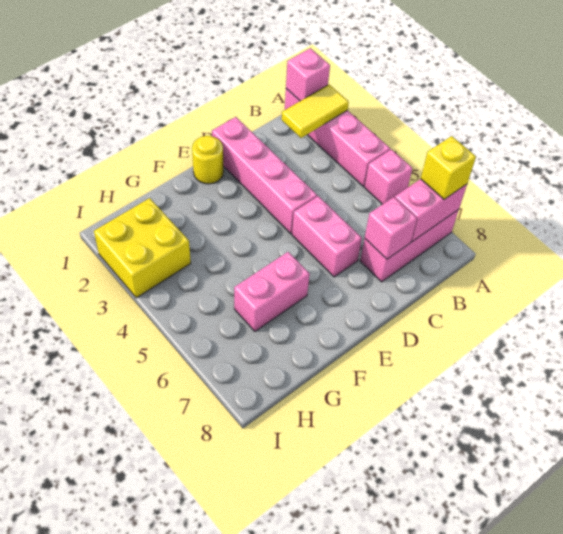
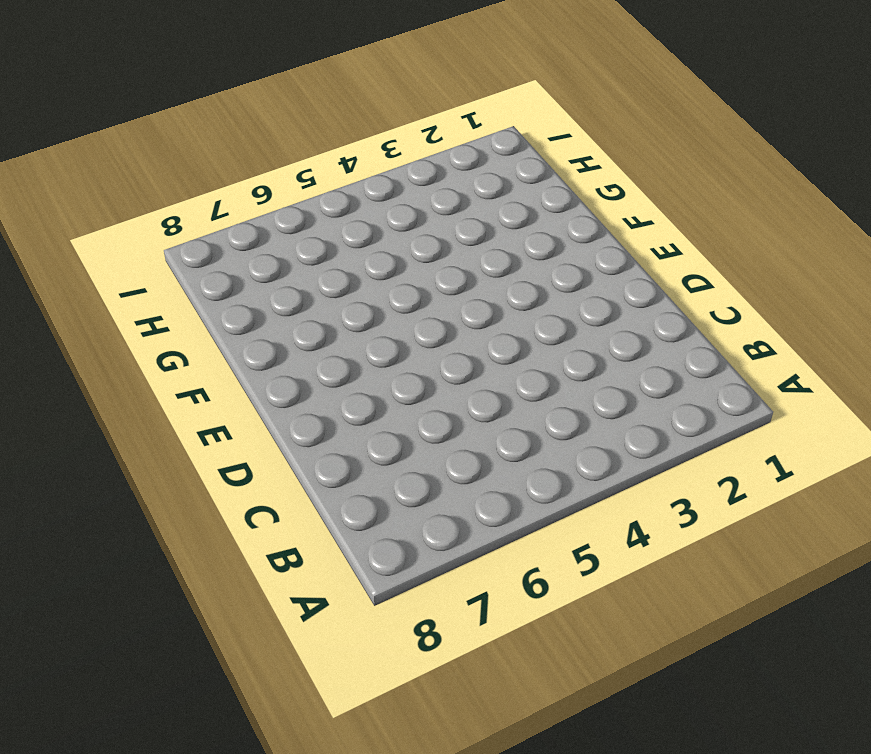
none -> pink brick A1:A4 level 1
none -> pink brick A5 level 1
none -> pink brick A7:C7 level 1

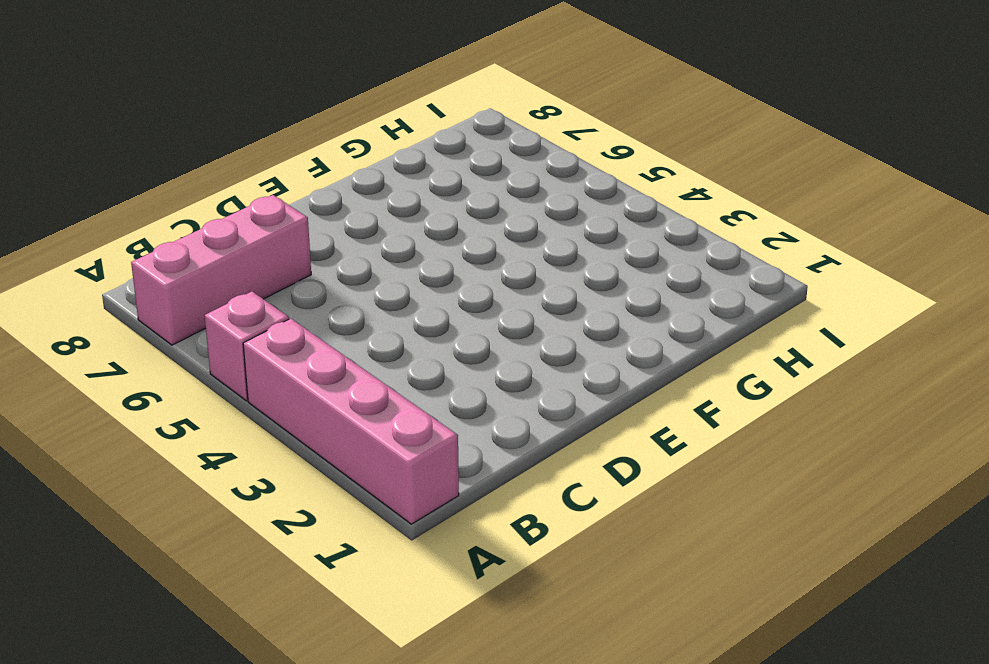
none -> pink brick D1:D4 level 1
none -> pink brick D5:D6 level 1
none -> yellow round brick E1 level 1

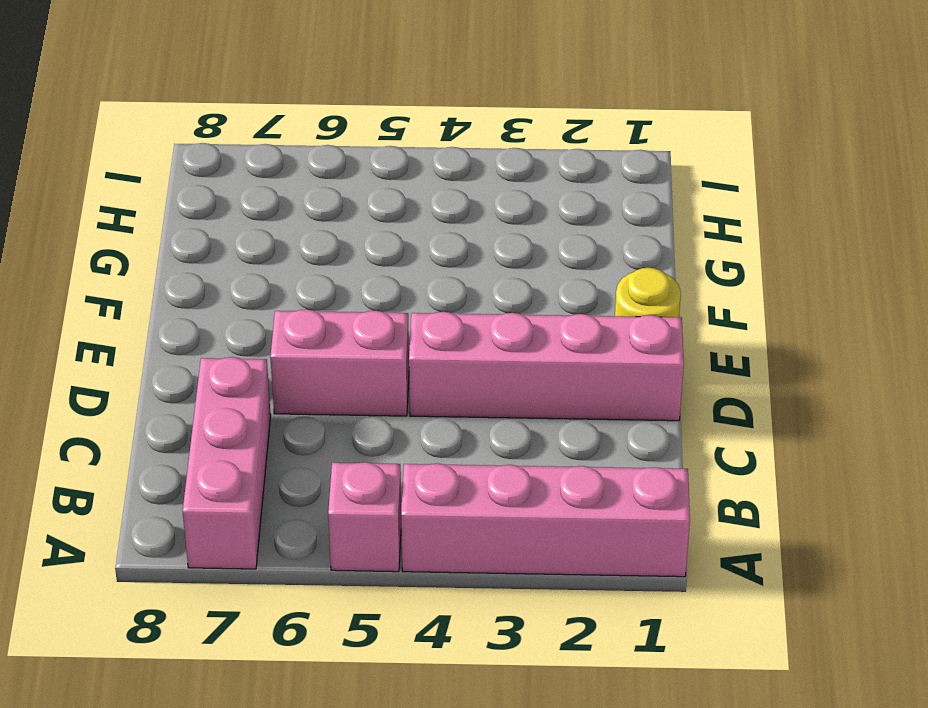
none -> pink brick F6:G6 level 1
none -> yellow brick H2:I3 level 1
none -> pink brick A1 level 2

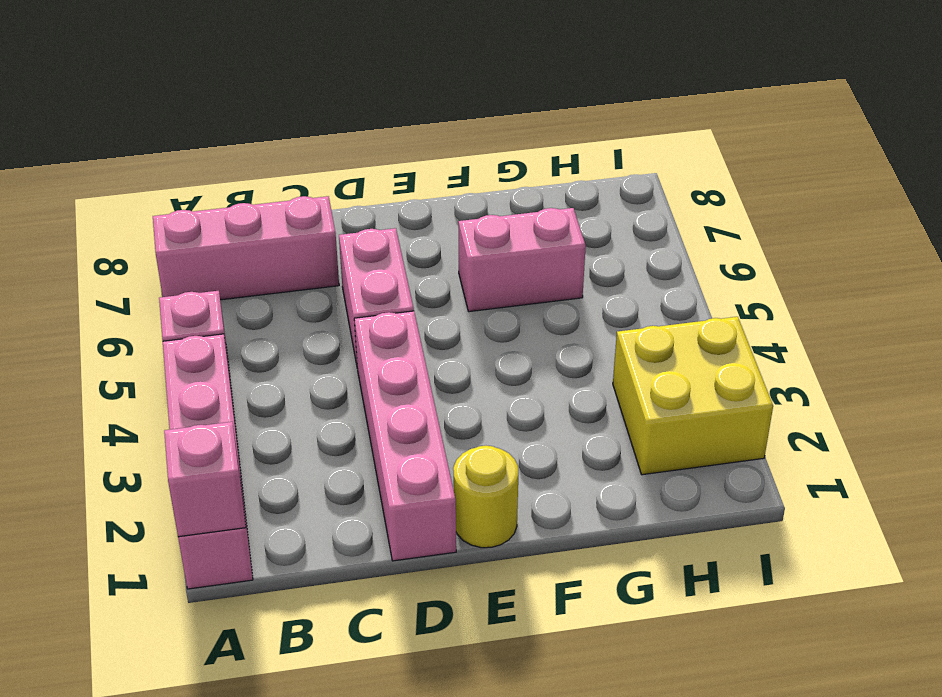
none -> yellow tile A2:B2 level 2
none -> pink brick A7:B7 level 2
none -> pink brick C7 level 2

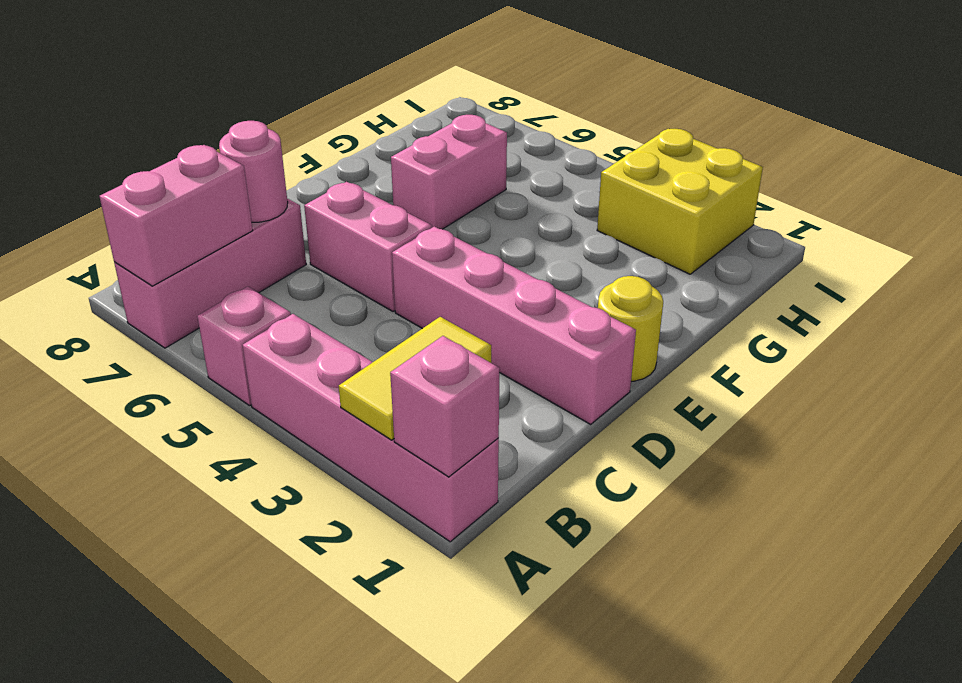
pink round brick C7 level 2 -> pink brick C7 level 2
none -> yellow brick A7 level 3

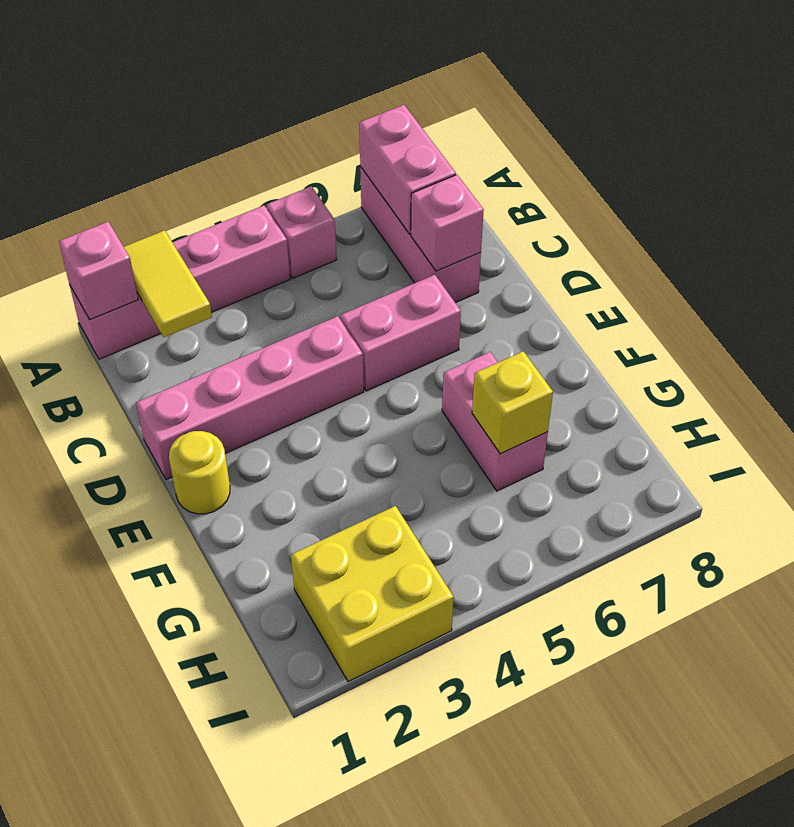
yellow brick G6 level 2 -> yellow brick A7 level 3

